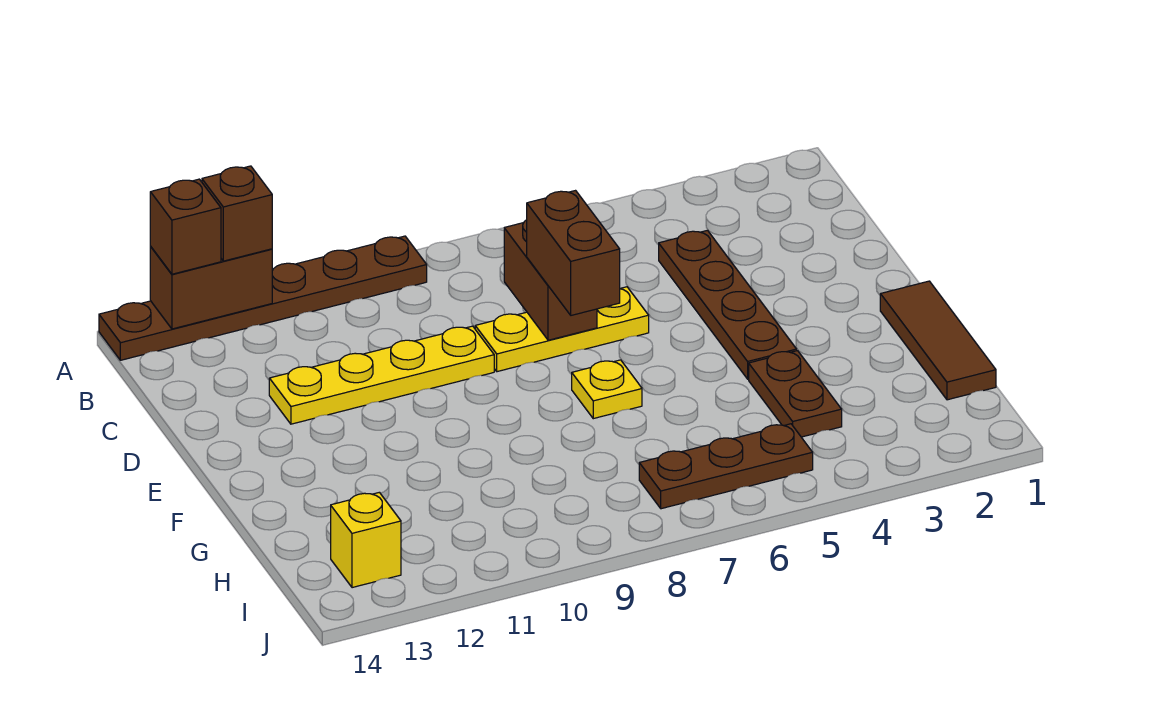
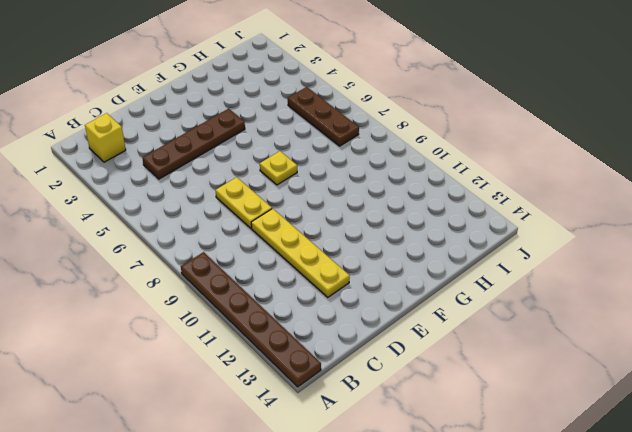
yellow brick B2 level 1 -> yellow brick I13 level 1
yellow plate D7:D8 level 1 -> yellow plate D6:D8 level 1
none -> brown tile F1:H1 level 1
none -> brown plate G4:H4 level 1
none -> brown brick A12:A13 level 2

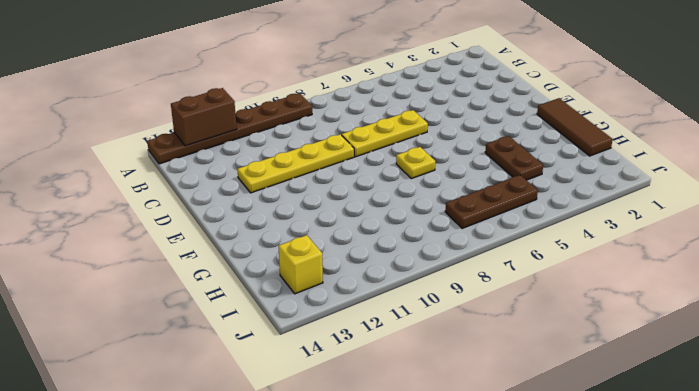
none -> brown plate C4:F4 level 1
none -> brown brick C7:D7 level 2
none -> brown brick A12 level 3

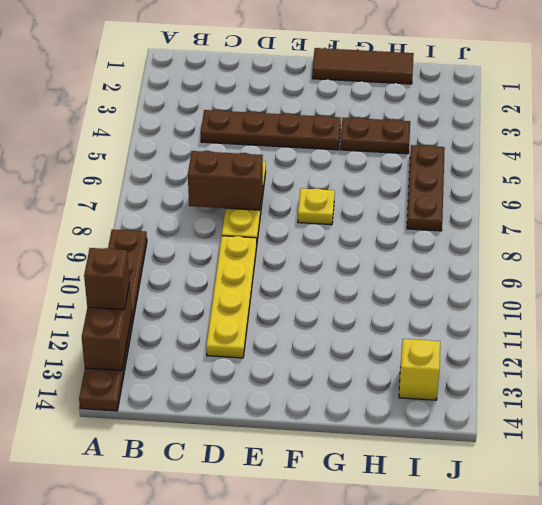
none -> brown brick A13 level 3
none -> brown brick D7:E7 level 3

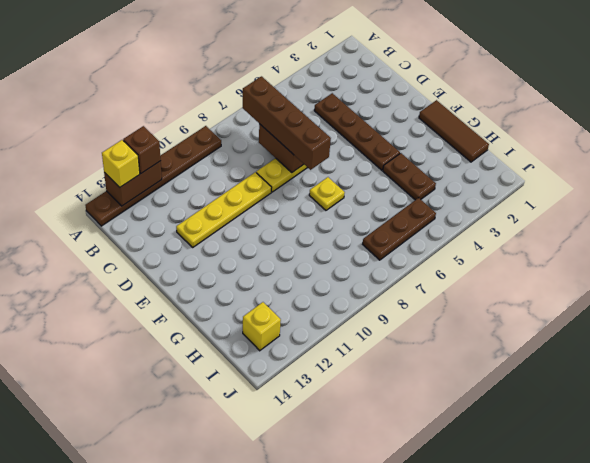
yellow brick A13 level 3 -> brown brick A13 level 3
brown brick B7:E7 level 3 -> brown brick D7:E7 level 3

